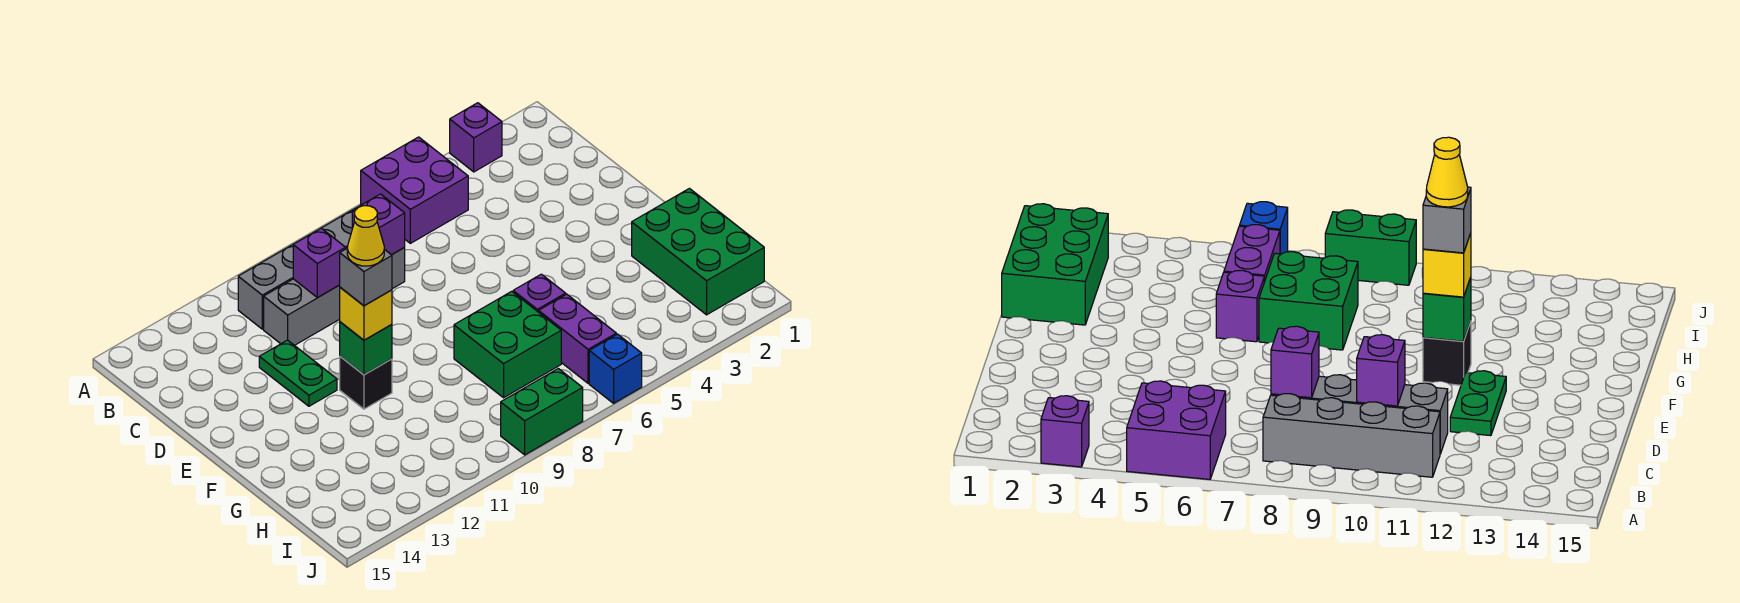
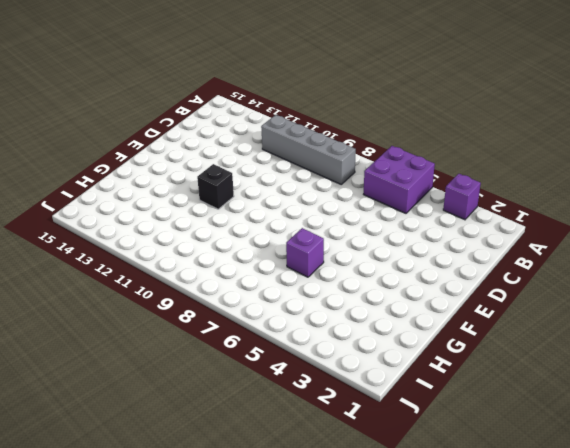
none -> grey brick C8:C11 level 1
none -> green plate D12:E12 level 1
none -> green brick G1:I2 level 1

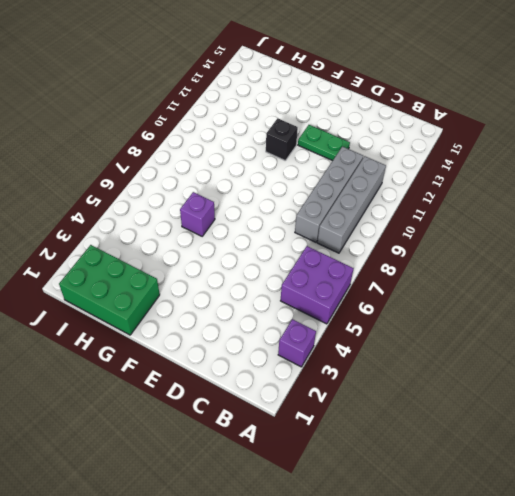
none -> green brick G7:H8 level 1
none -> purple brick H6:I6 level 1
none -> blue brick J6 level 1

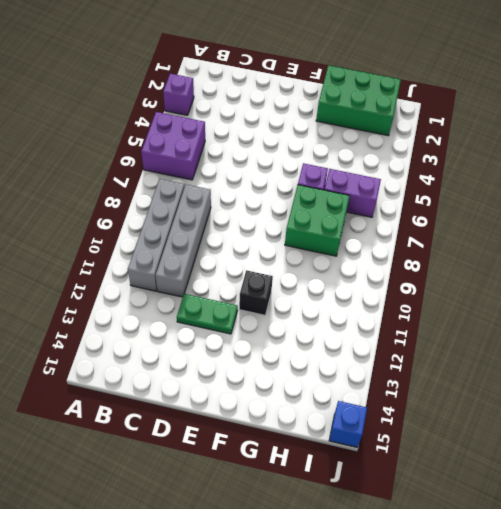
blue brick J15 level 1 -> blue brick J6 level 1
none -> green brick J8:J9 level 1
none -> purple brick C8 level 2
none -> purple brick C10 level 2

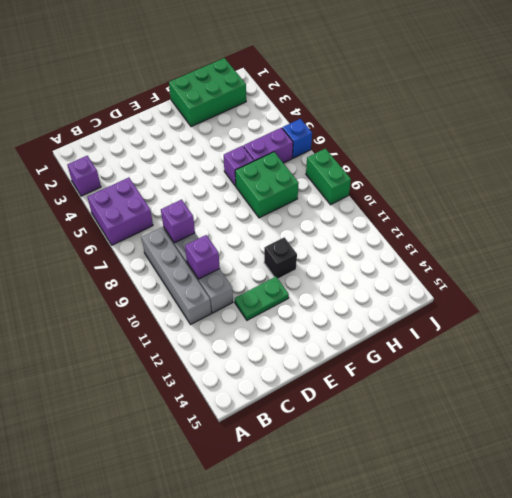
none -> green brick F11 level 2
none -> yellow brick F11 level 3
none -> grey brick F11 level 4

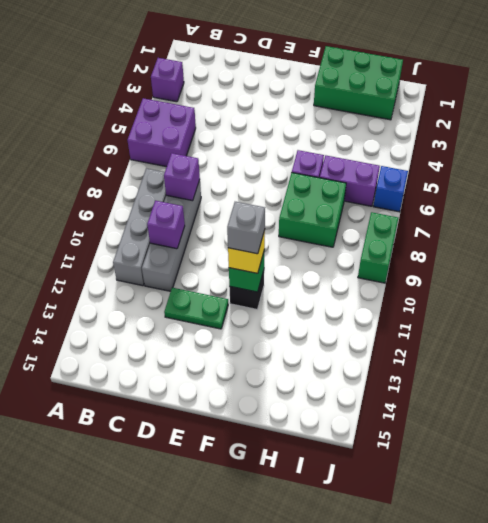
none -> yellow cone F11 level 5

